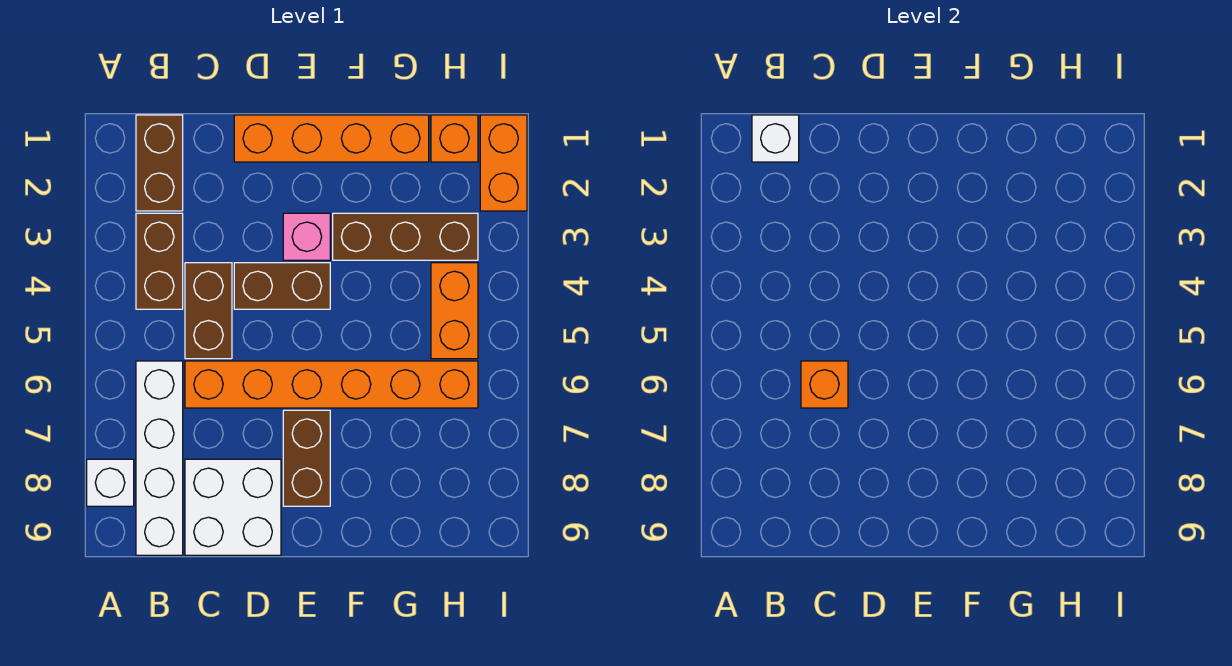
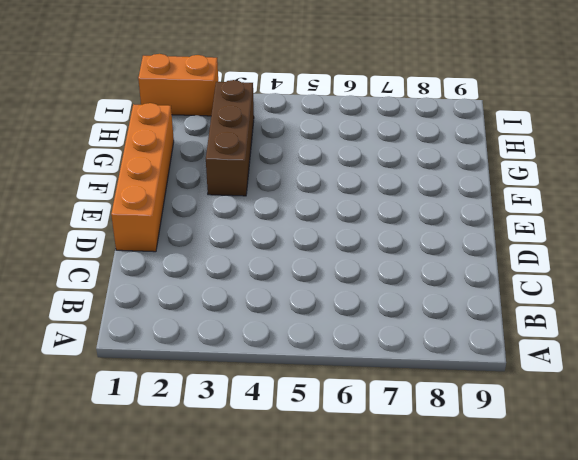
none -> white brick A8 level 1
none -> brown brick B1:B2 level 1
none -> brown brick B3:B4 level 1

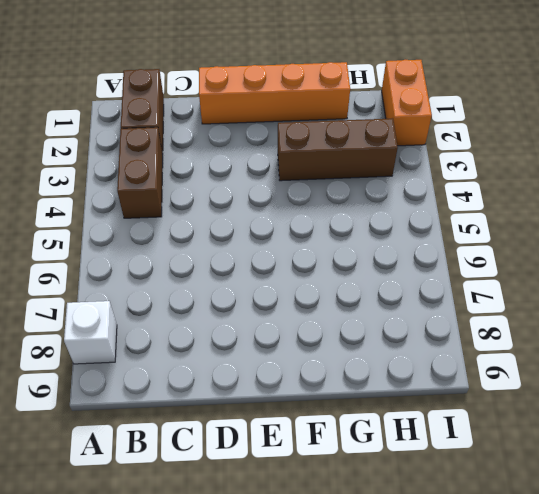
none -> white brick B6:B9 level 1
none -> brown brick C4:C5 level 1
none -> orange brick C6:H6 level 1

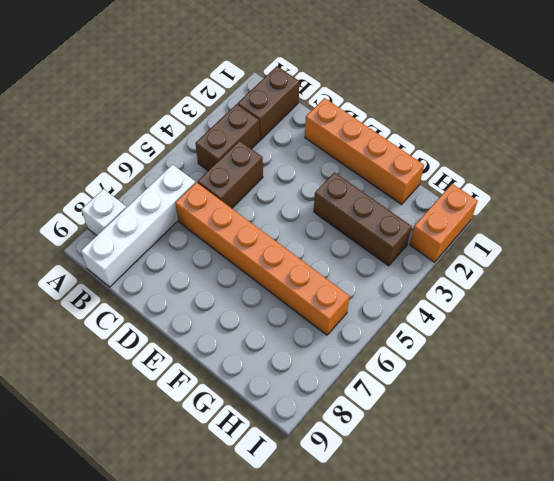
none -> white brick C8:D9 level 1
none -> brown brick D4:E4 level 1
none -> pink brick E3 level 1

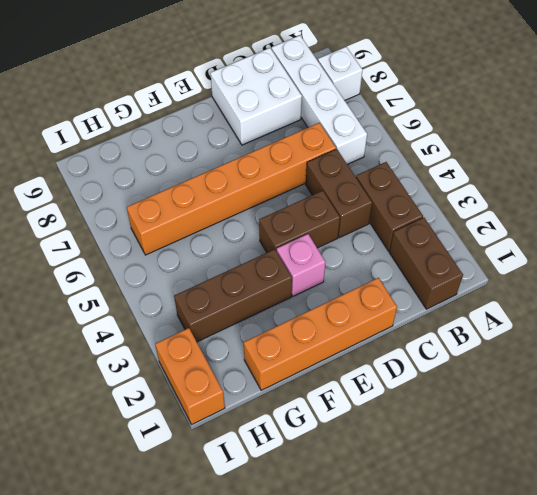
none -> brown brick E7:E8 level 1
none -> orange brick H1 level 1
none -> orange brick H4:H5 level 1

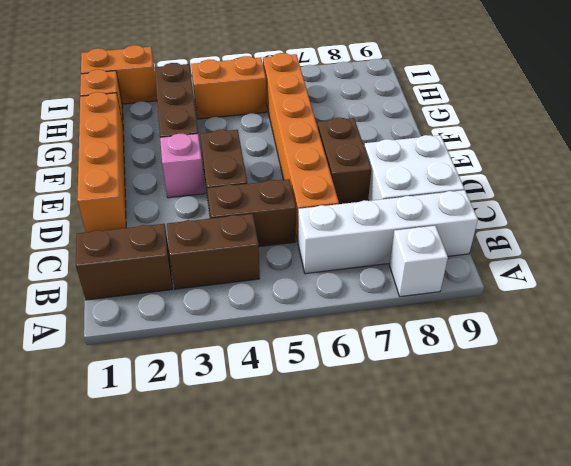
brown brick D7:E7 level 1 -> brown brick E7:E8 level 1
none -> white brick B1 level 2
none -> orange brick C6 level 2

